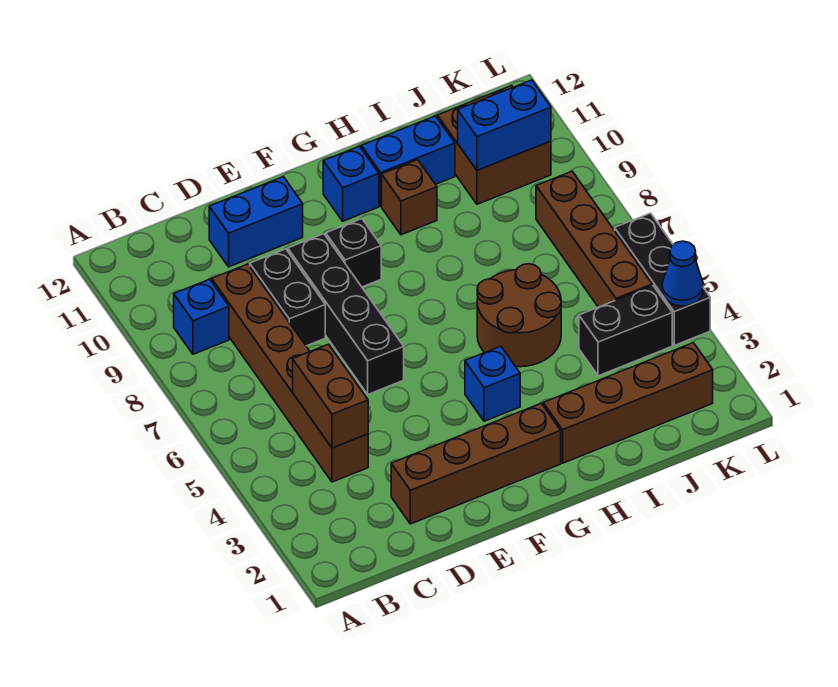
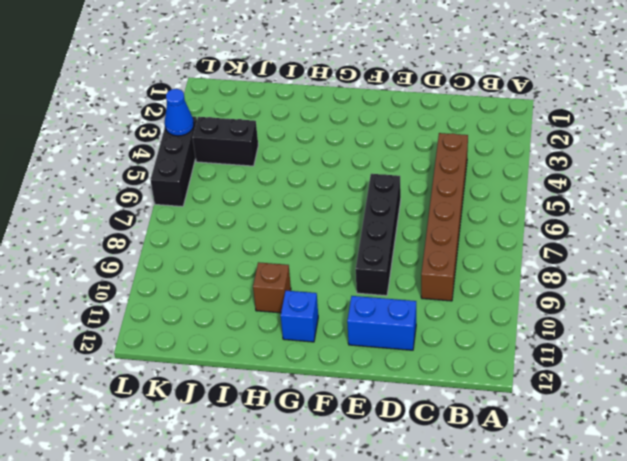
none -> blue brick B9 level 1
none -> brown brick D2:G2 level 1
none -> black brick D8:D9 level 1

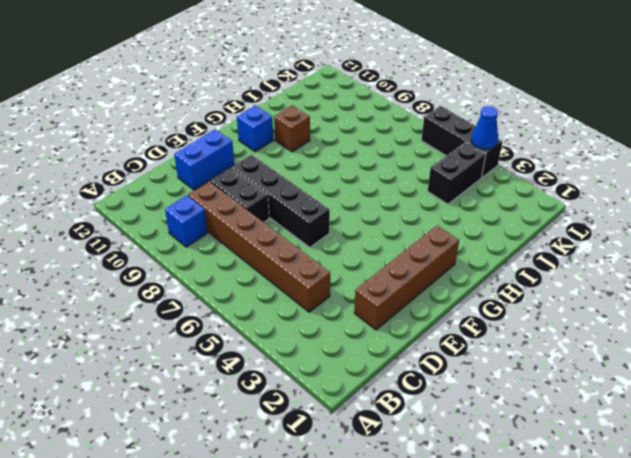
none -> black brick F9 level 1
none -> blue brick G4 level 1
none -> brown brick H2:K2 level 1

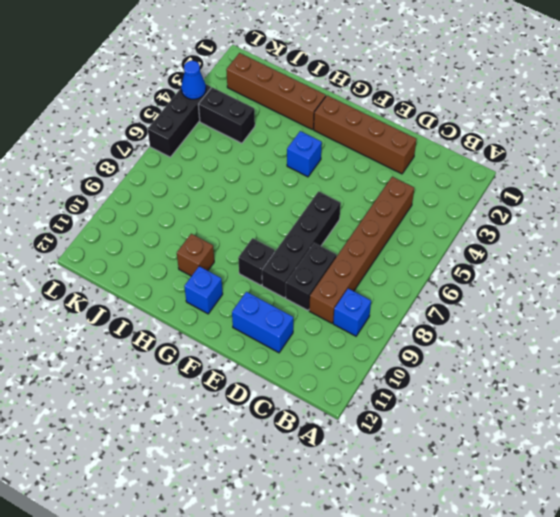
none -> brown round brick H5:I6 level 1
none -> blue brick H11:I11 level 1
none -> brown brick J10:K11 level 1

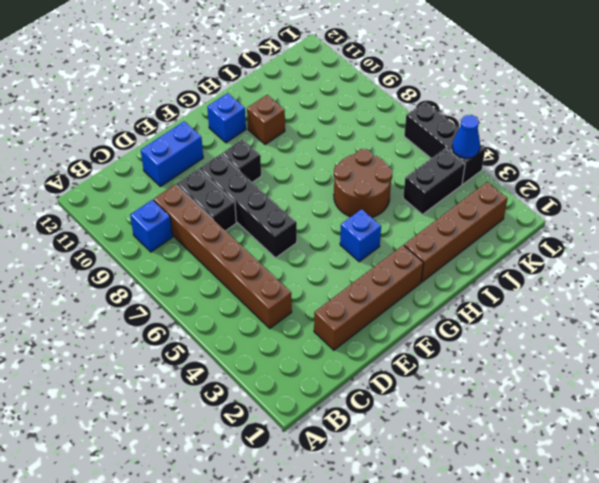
none -> blue brick H11:I11 level 1
none -> brown brick J10:K11 level 1
none -> brown brick K5:K8 level 1

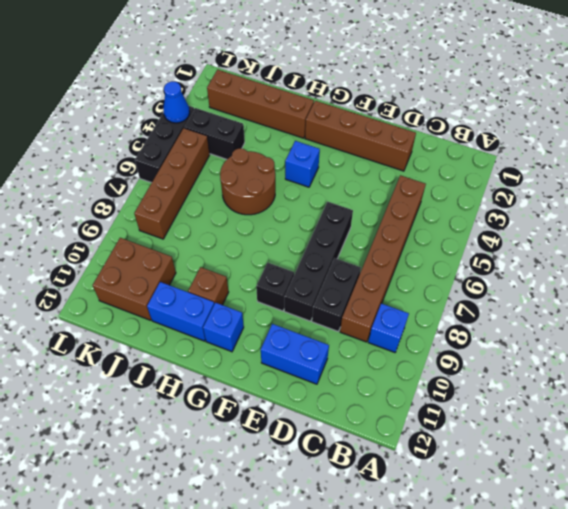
none -> brown brick C4:C5 level 2
none -> blue brick J10:K10 level 2

